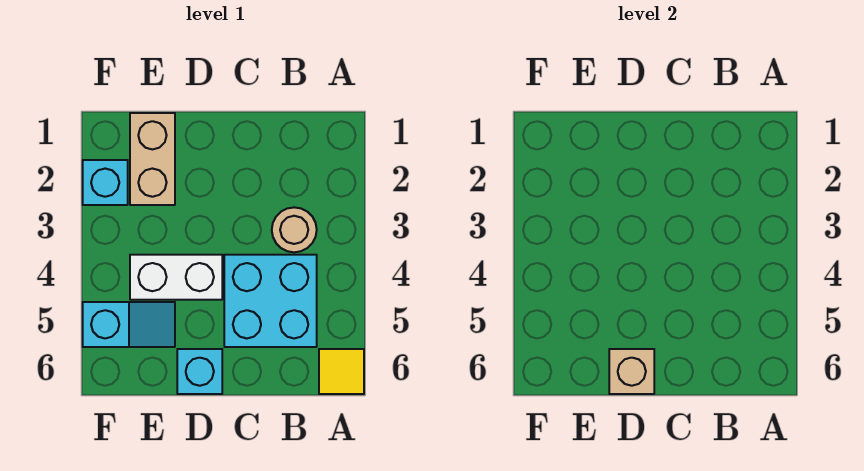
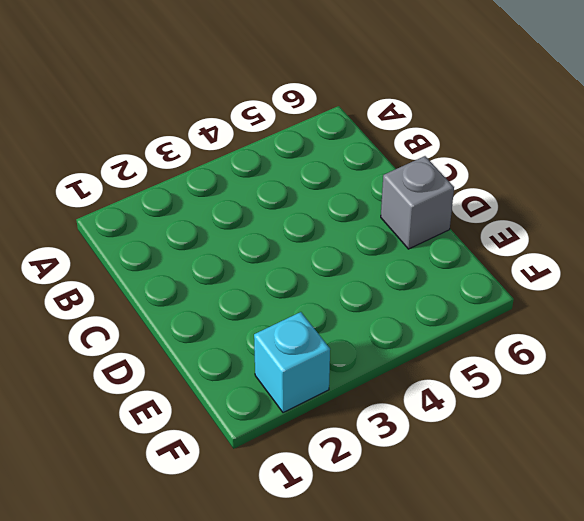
grey brick D6 level 1 -> cyan brick D6 level 1
none -> yellow tile A6 level 1
none -> tan round brick B3 level 1

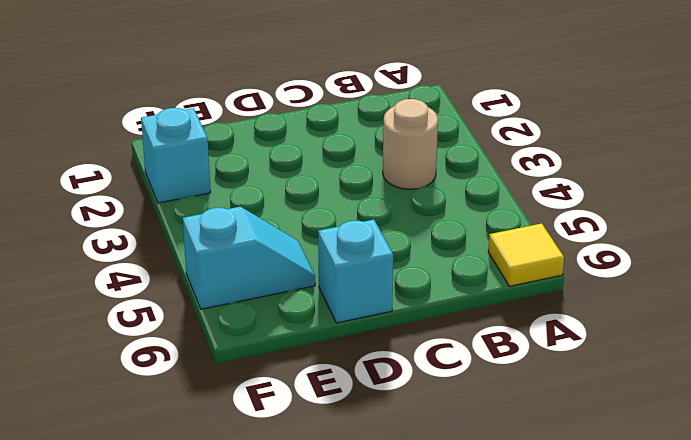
none -> cyan brick B4:C5 level 1
none -> white brick D4:E4 level 1

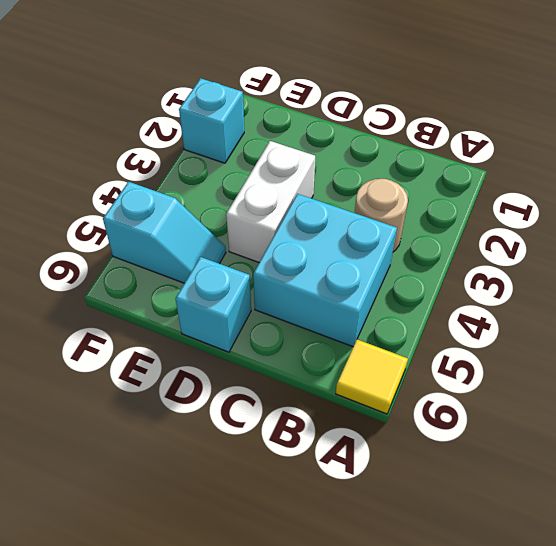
white brick D3:D4 level 1 -> white brick D4:E4 level 1
none -> tan brick E1:E2 level 1
none -> tan brick D6 level 2

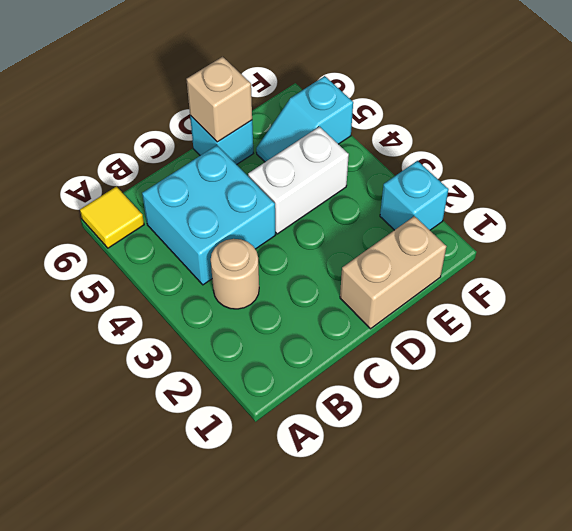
tan brick D1:E1 level 1 -> tan brick E1:E2 level 1

